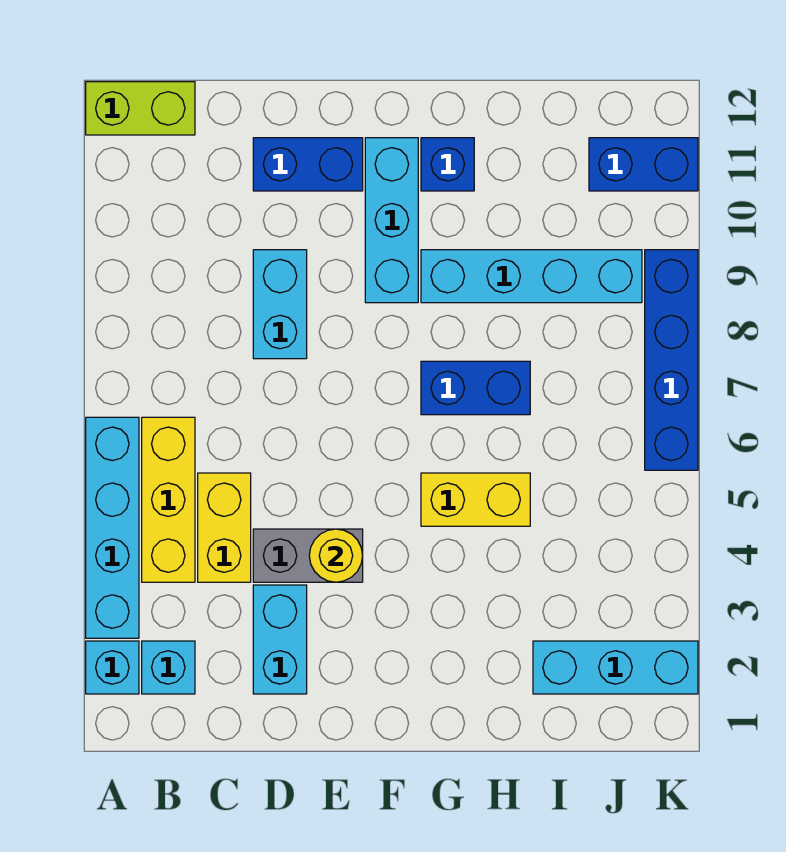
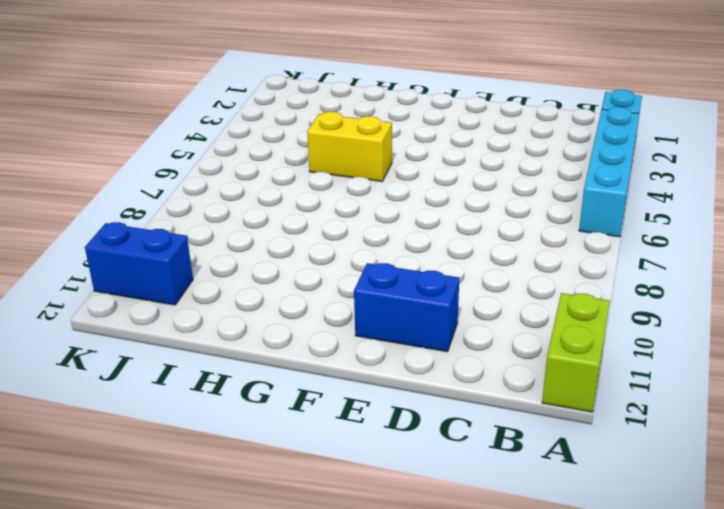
lime brick A11:A12 level 1 -> lime brick A12:B12 level 1
none -> cyan brick B2 level 1
none -> yellow brick B4:B6 level 1
none -> yellow brick C4:C5 level 1

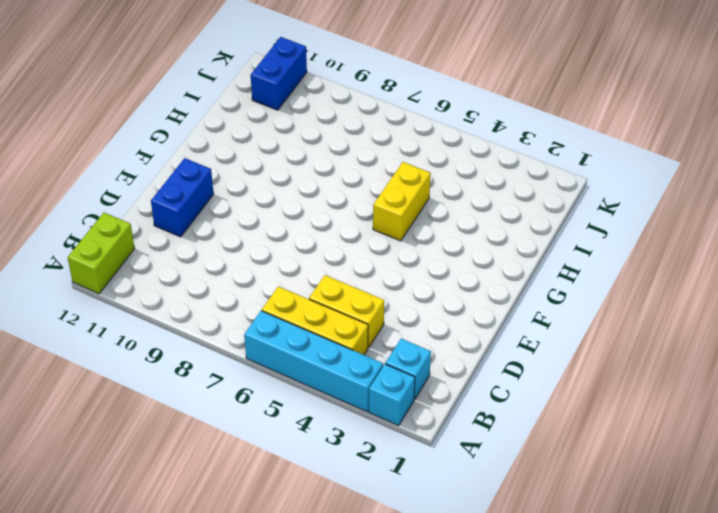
none -> cyan brick D2:D3 level 1
none -> grey brick D4:E4 level 1
none -> cyan brick D8:D9 level 1

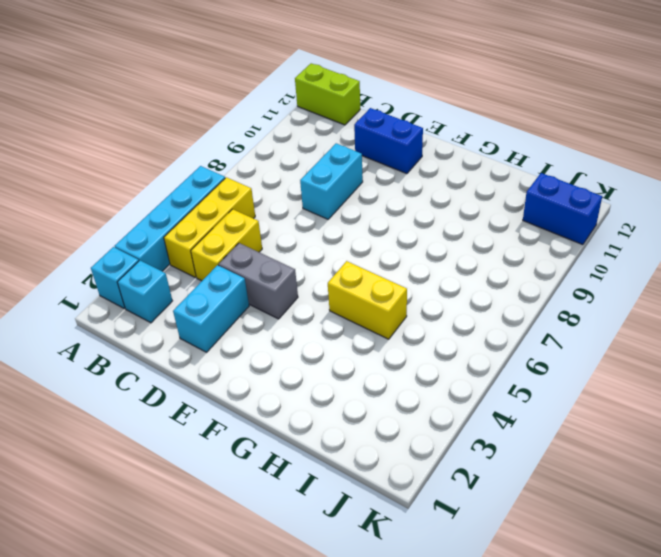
none -> cyan brick F9:F11 level 1
none -> blue brick G7:H7 level 1
none -> cyan brick G9:J9 level 1

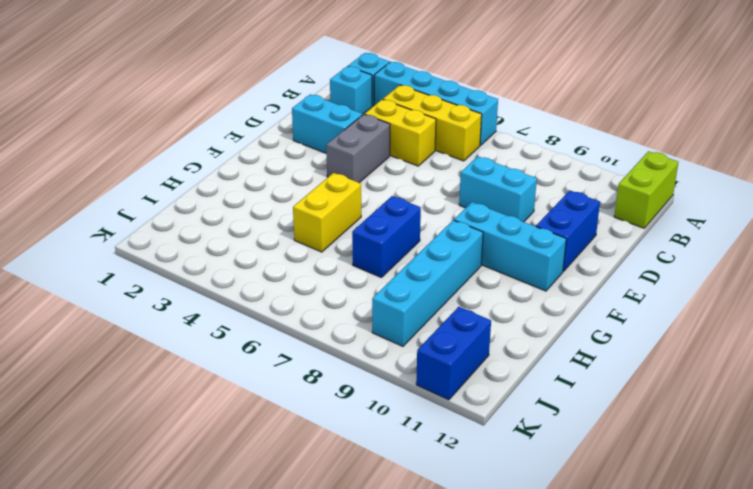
none -> blue brick G11 level 1
none -> cyan brick I2:K2 level 1
none -> blue brick K6:K9 level 1

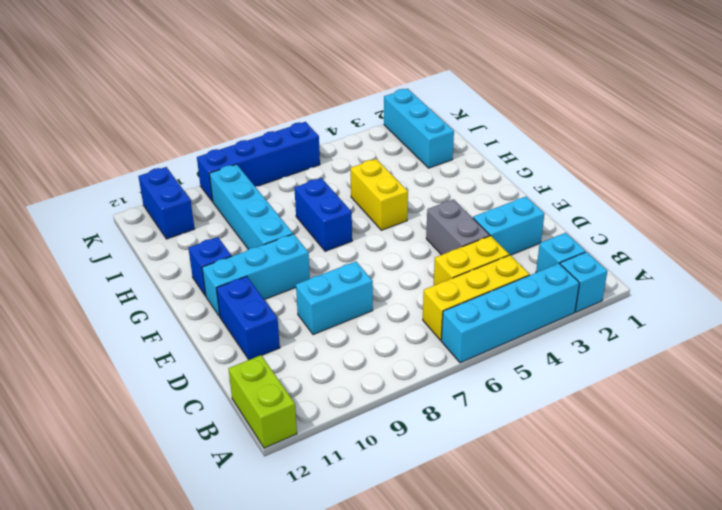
none -> yellow round brick E4 level 2

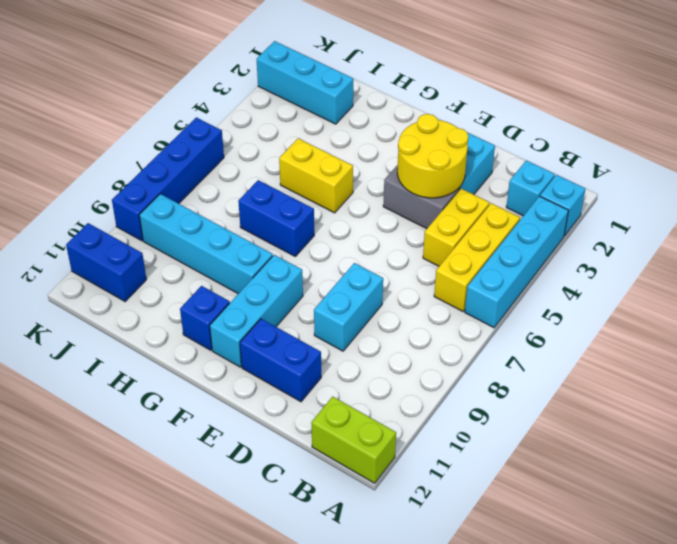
yellow round brick D3:E4 level 2 -> yellow round brick E4 level 2

